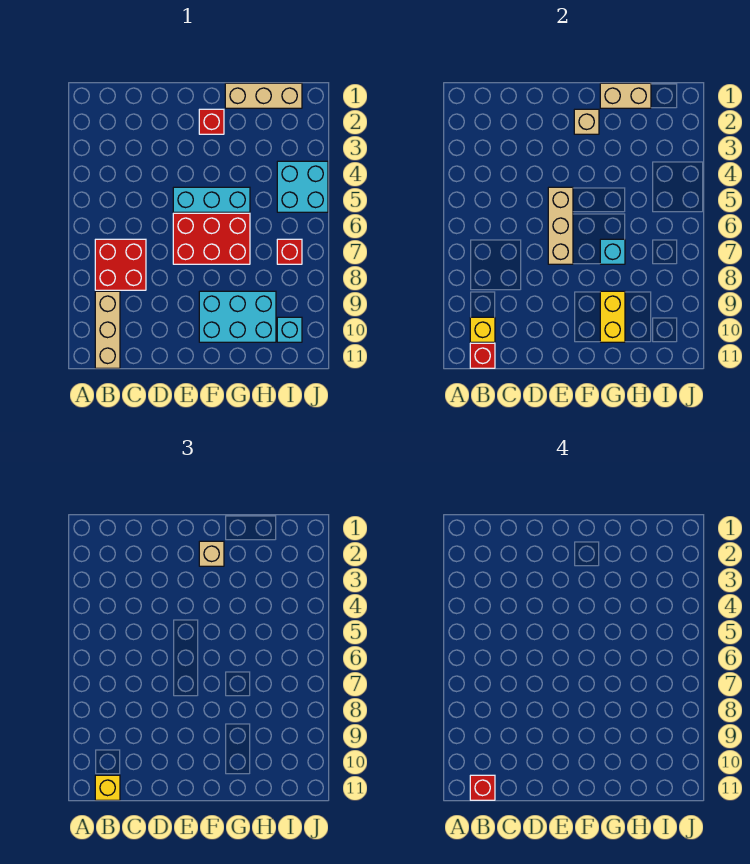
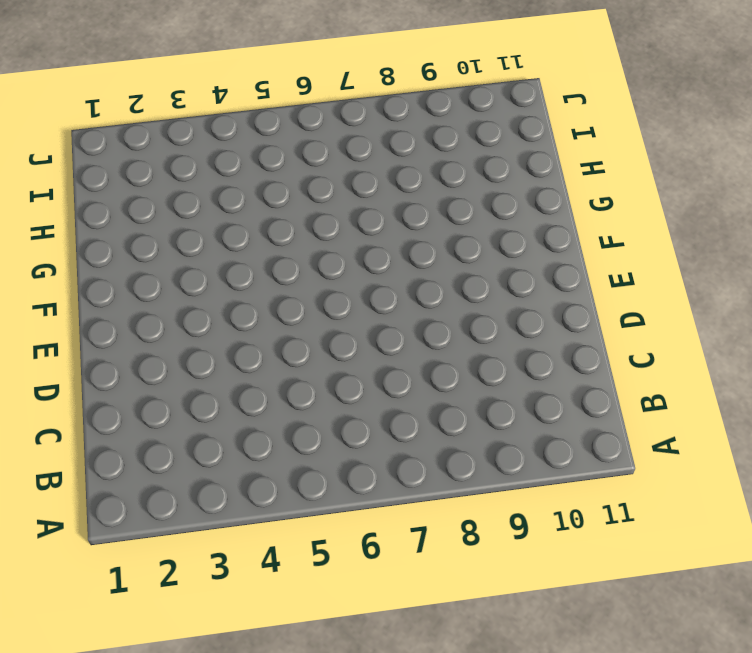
none -> red brick B7:C8 level 1
none -> tan brick B9:B11 level 1
none -> cyan brick E5:G5 level 1

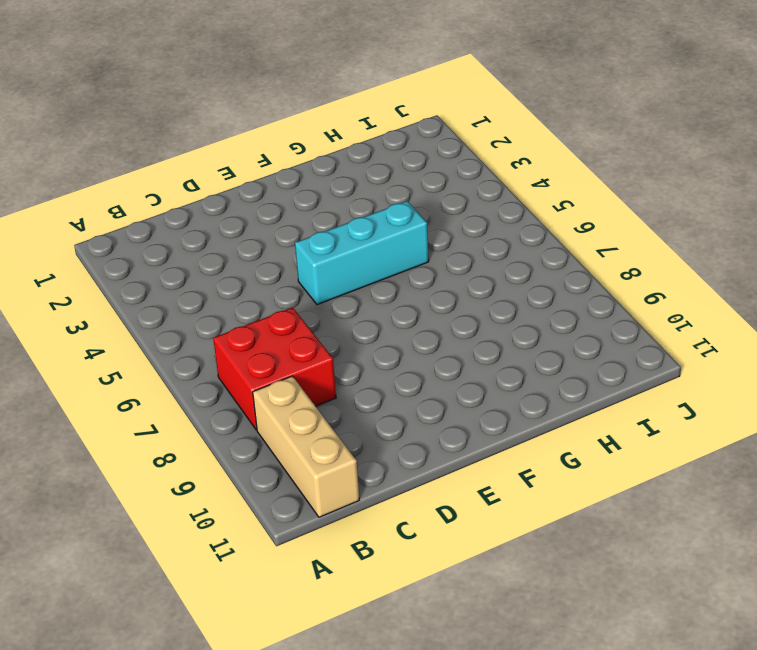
none -> red brick E6:G7 level 1
none -> red brick F2 level 1
none -> cyan brick F9:H10 level 1

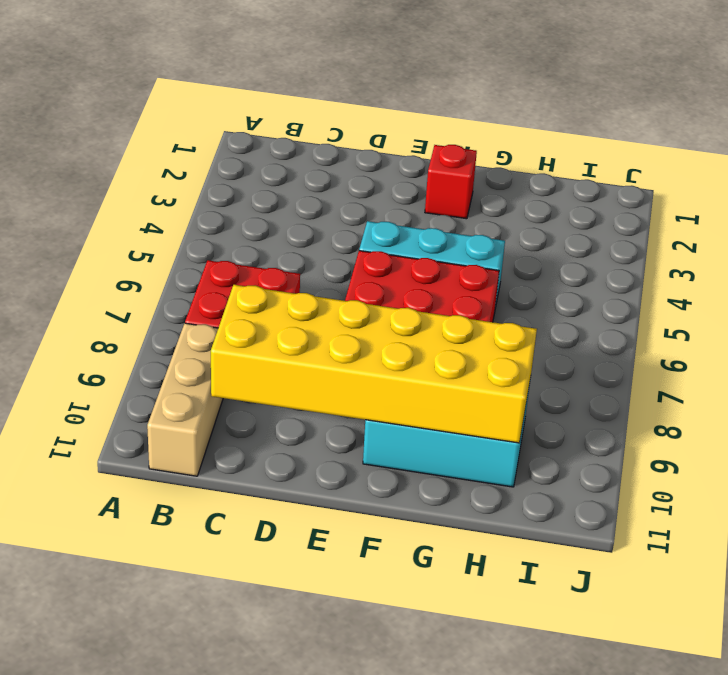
yellow brick C9:H10 level 2 -> yellow brick G9:G10 level 2
none -> tan brick G1:I1 level 1
none -> cyan brick I4:J5 level 1
none -> red brick I7 level 1

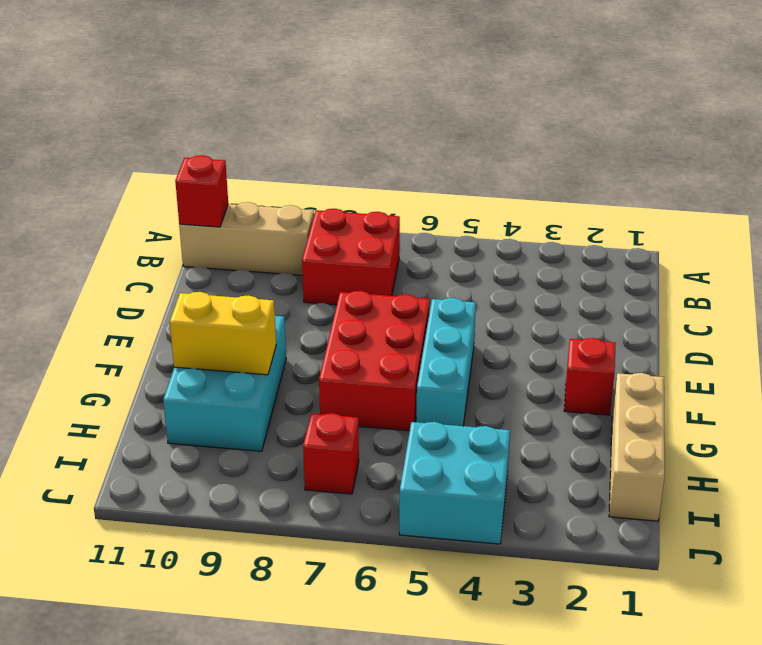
none -> cyan brick I10 level 1
none -> yellow brick B10 level 2
none -> tan brick E5:E7 level 2

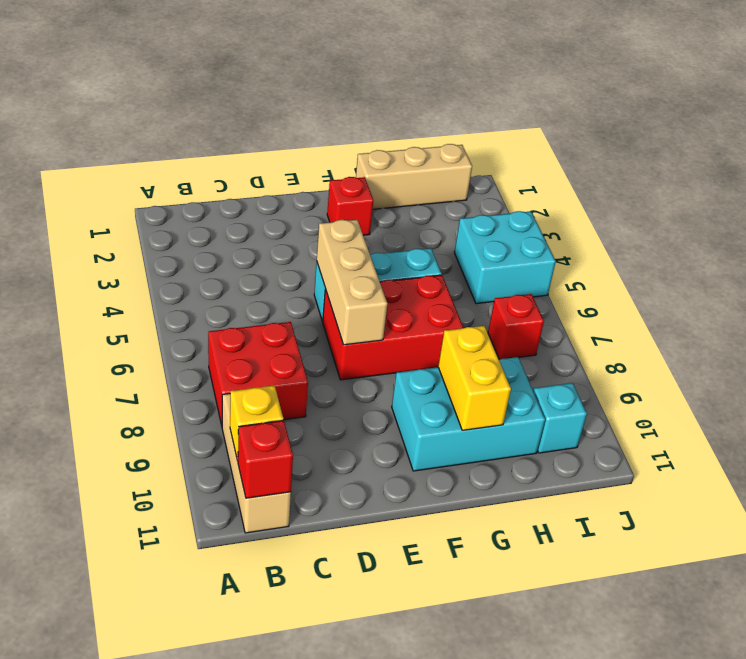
none -> tan brick F2 level 2
none -> tan brick G1:H1 level 2
none -> cyan brick G7 level 2

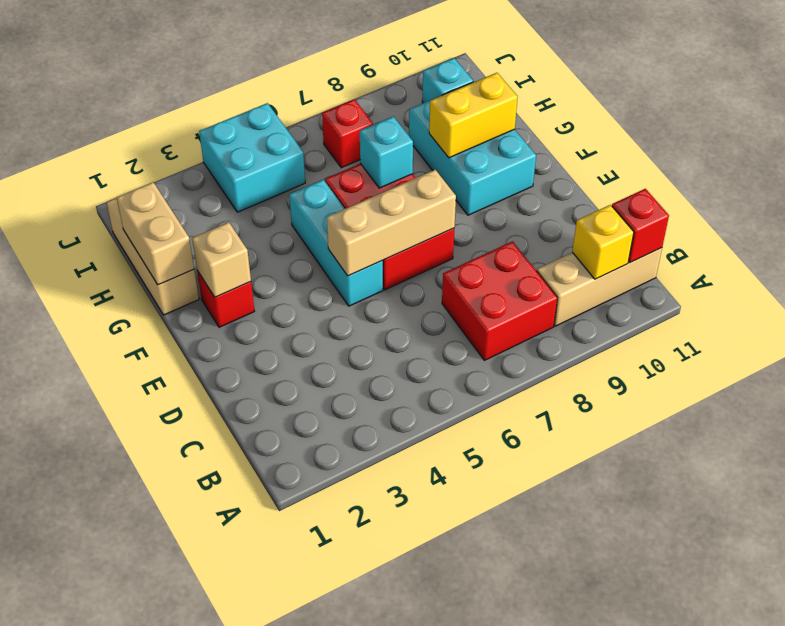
none -> yellow brick B11 level 3
none -> tan brick F2 level 3
none -> red brick B11 level 4

